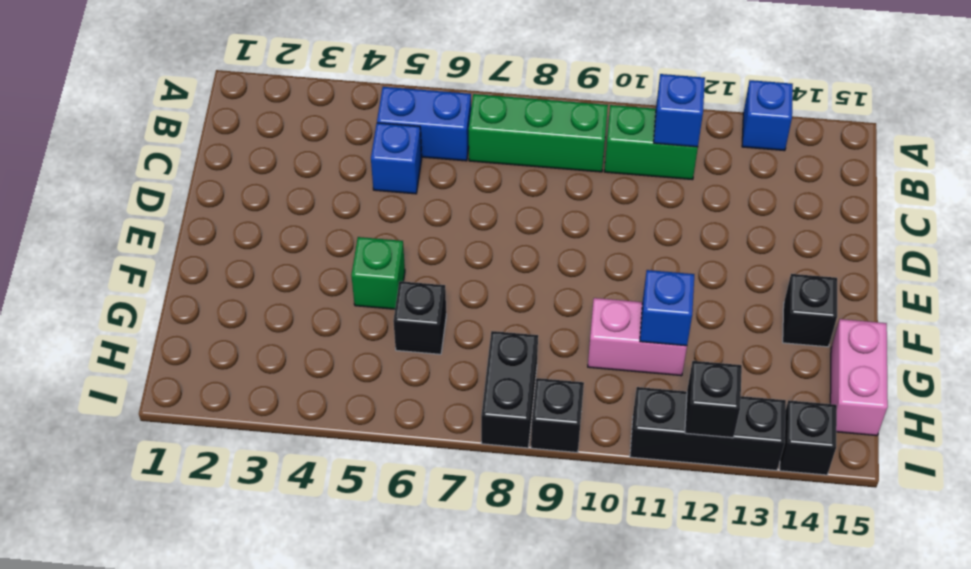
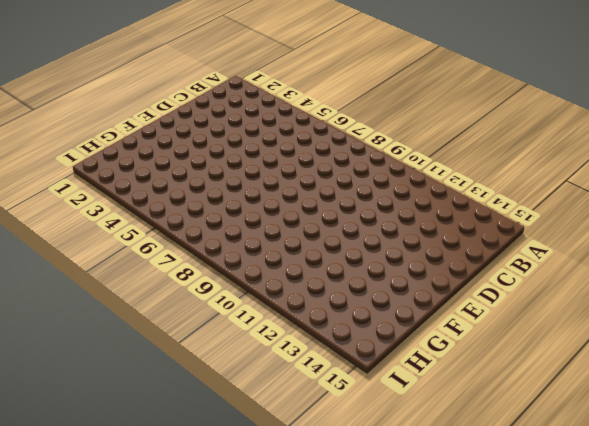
none -> blue brick A13 level 1
none -> blue brick B5:B6 level 1
none -> green brick B7:B9 level 1

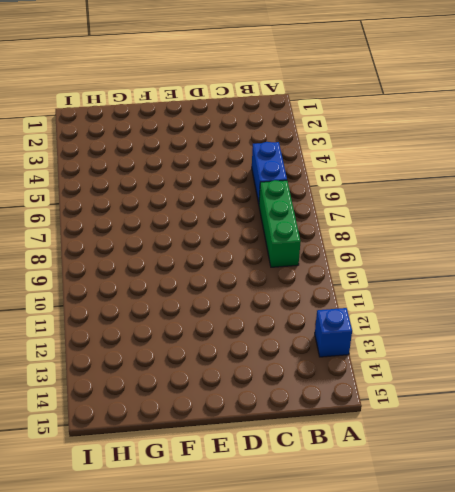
none -> green brick B10:B11 level 1
none -> blue brick C5 level 1
none -> green brick F5 level 1

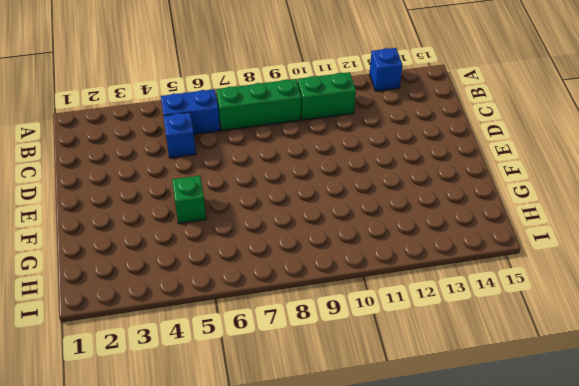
none -> black brick F14 level 1
none -> black brick G6 level 1
none -> pink brick G10:G11 level 1

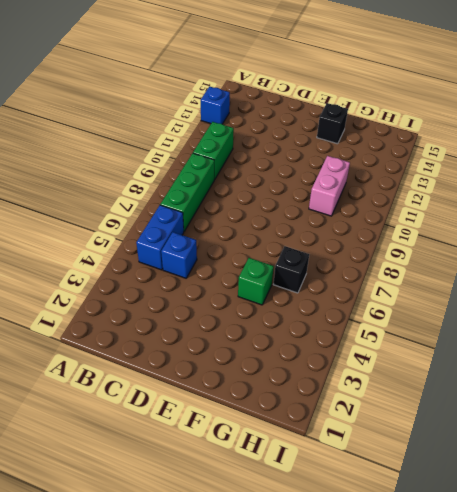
none -> pink brick G15:H15 level 1
none -> black brick H8:I8 level 1
none -> black brick I9 level 1

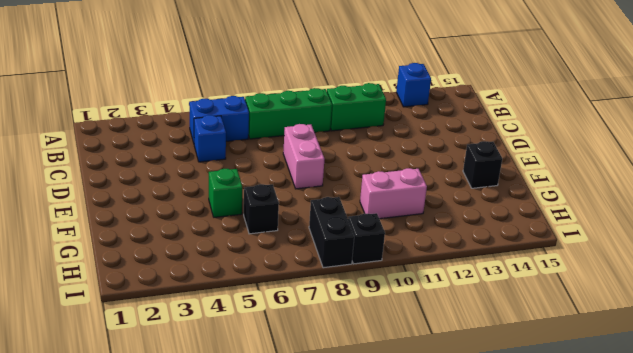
pink brick D8:E8 level 1 -> pink brick G15:H15 level 1
none -> black brick I11:I13 level 1
none -> black brick I14 level 1
none -> blue brick B11 level 2

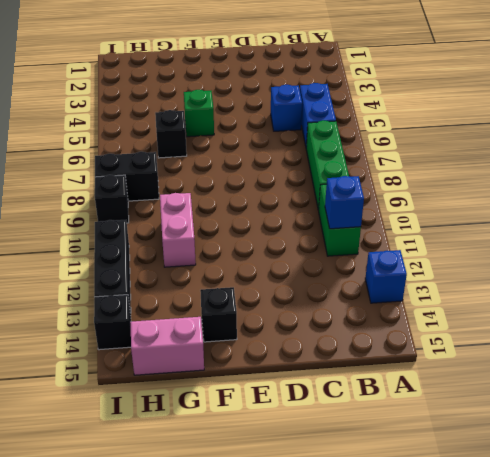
none -> blue brick G11 level 2
none -> black brick I12 level 2

